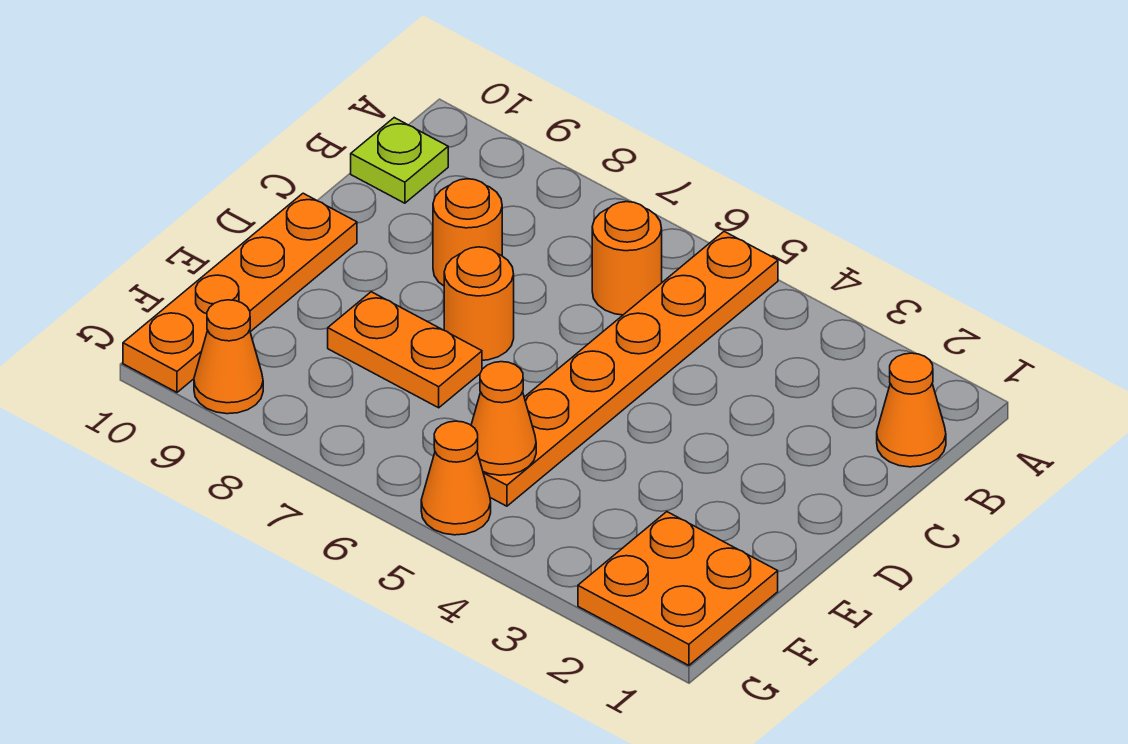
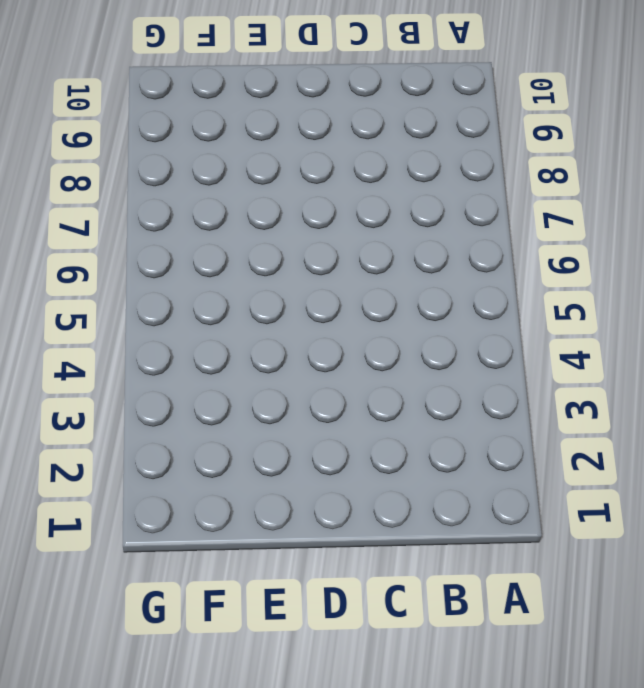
none -> orange plate A5:F5 level 1
none -> orange cone B1 level 1
none -> orange round brick B6 level 1

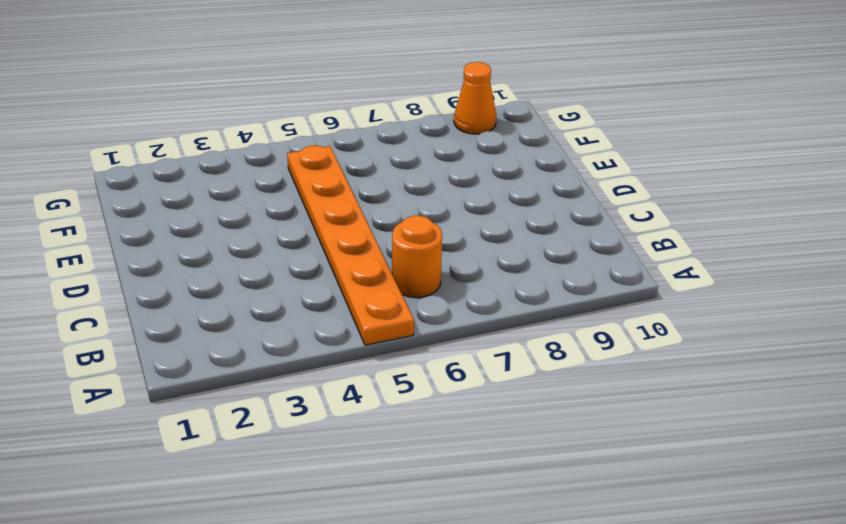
none -> orange cone B1 level 1
none -> lime plate B10 level 1
none -> orange round brick C8 level 1

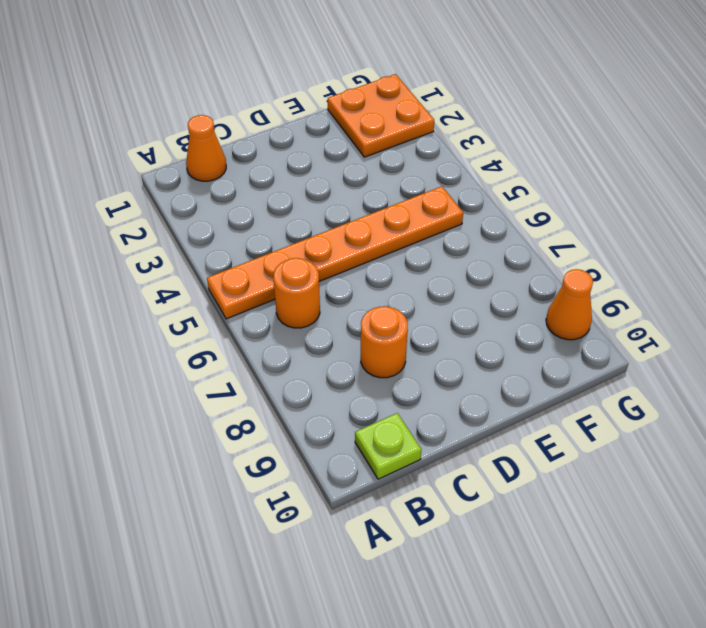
none -> orange round brick D7 level 1
none -> orange plate D10:G10 level 1
none -> orange plate E7:E8 level 1

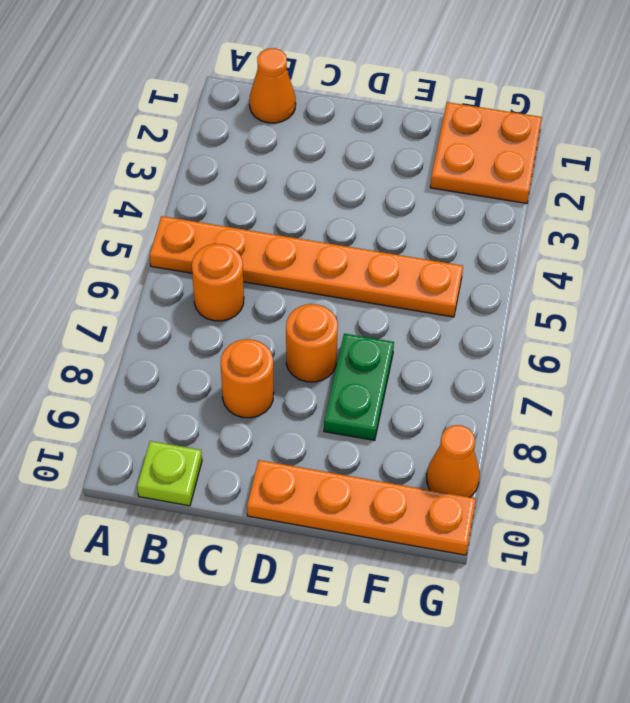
green plate E7:E8 level 1 -> orange plate E7:E8 level 1
none -> orange cone G5 level 1
none -> orange cone F5 level 2

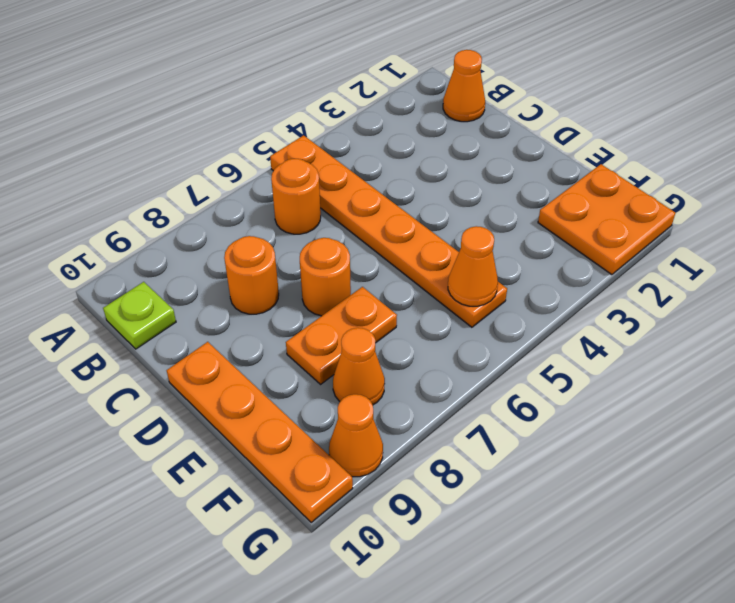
orange cone F8 level 1 -> orange cone G5 level 1

